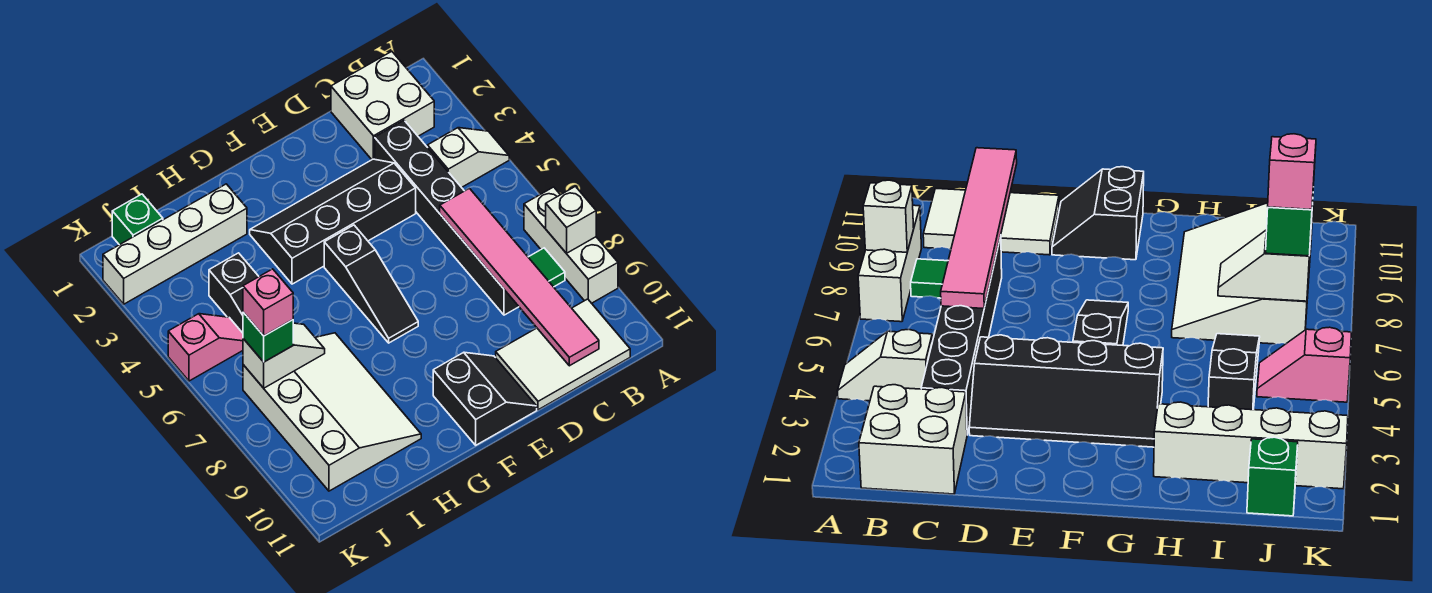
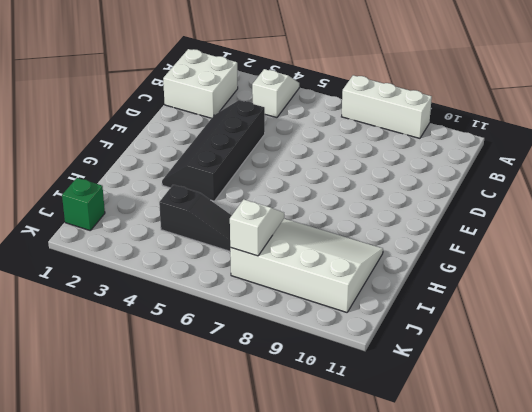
none -> green tile B8 level 1
none -> white tile B10:D11 level 1
none -> black brick C3:C8 level 1

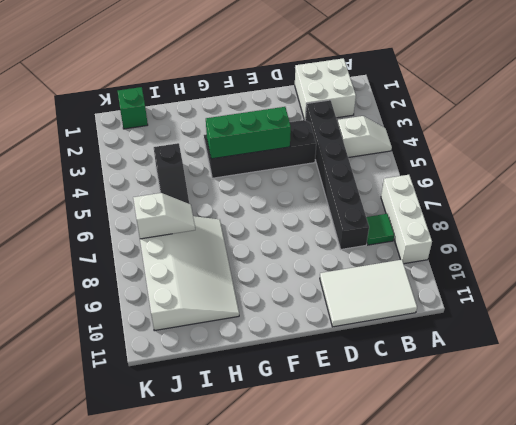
green brick E4:G4 level 2 -> none
none -> black slope E10:F11 level 1 top F
none -> black slope F5:F7 level 1 top 5
none -> white brick H2:K2 level 1

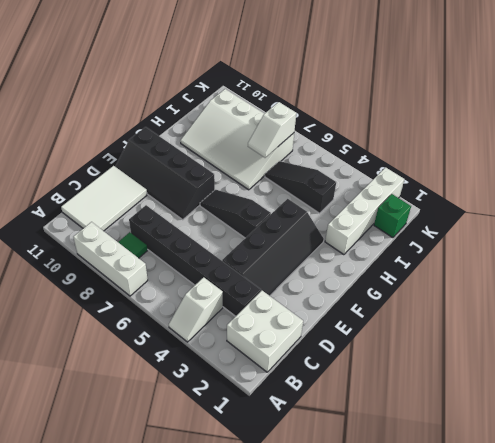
black slope E8:F11 level 1 top F -> black slope E10:F11 level 1 top F
none -> pink slope J5:K5 level 1 top K
none -> white brick A8 level 2
none -> pink tile C6:C11 level 2

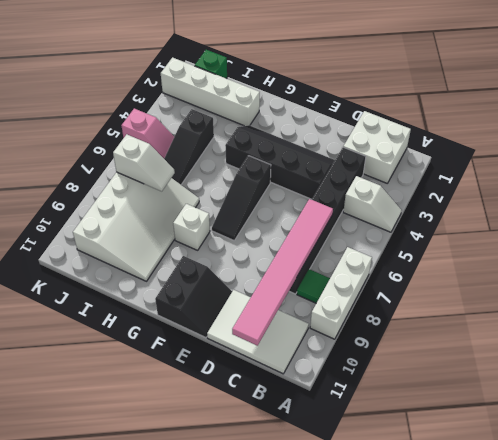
white brick G8 level 1 -> white brick A8 level 2
none -> green brick J7 level 3
none -> pink brick J7 level 4

